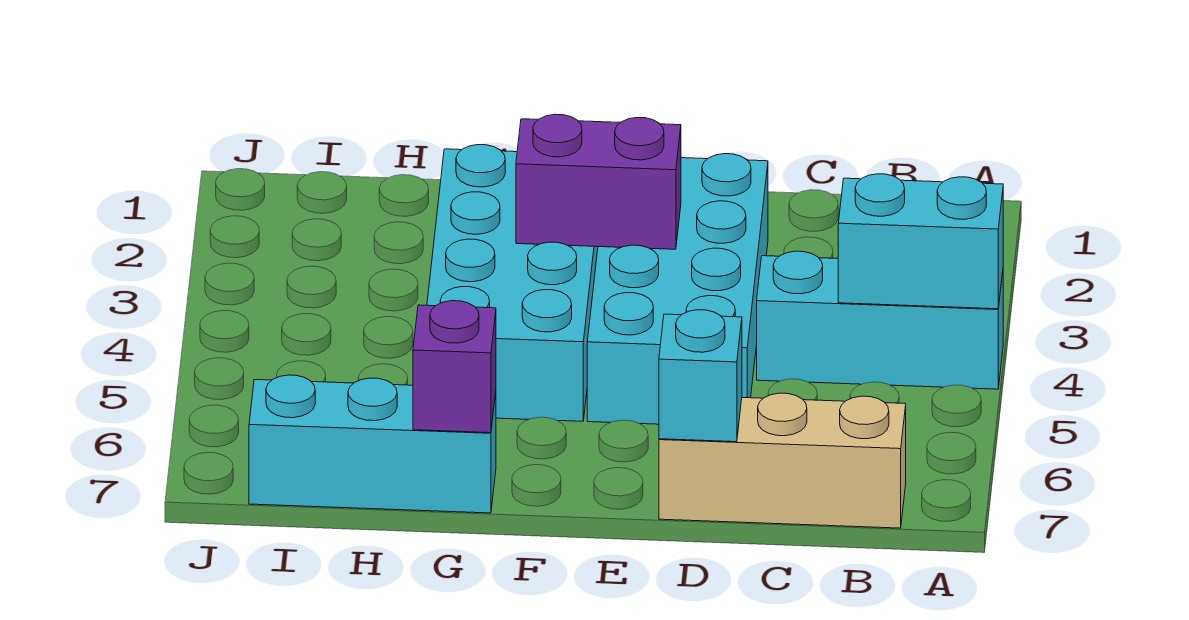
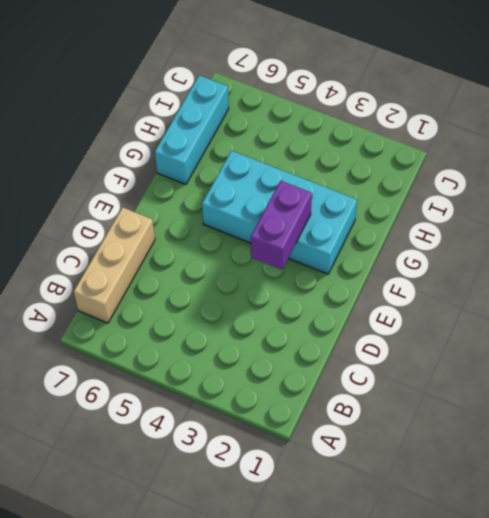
none -> cyan brick A4:C4 level 1
none -> cyan brick D2:E5 level 1

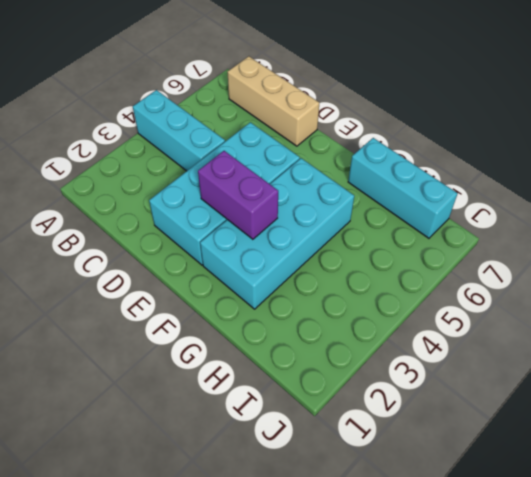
none -> cyan brick A4:B4 level 2
none -> cyan brick D7 level 2

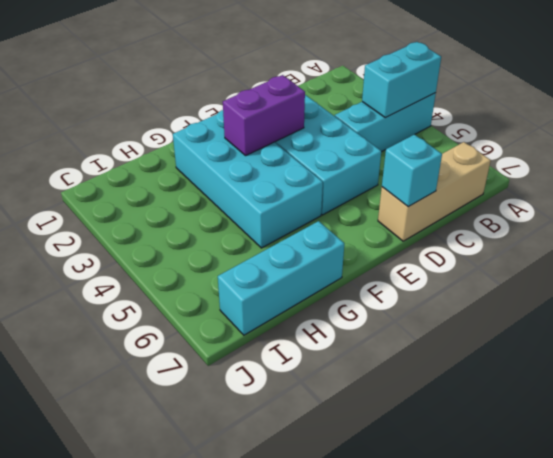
none -> purple brick G7 level 2

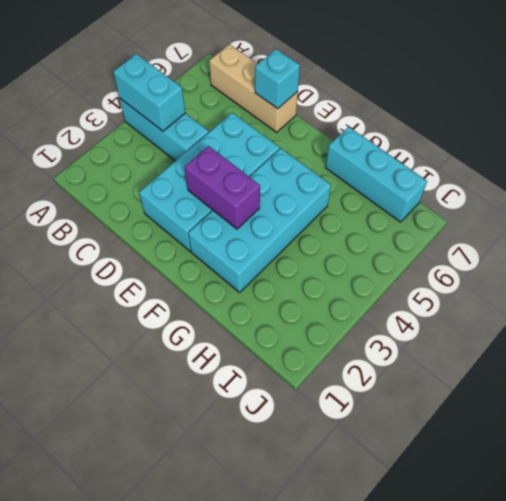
none -> purple brick G7 level 2

